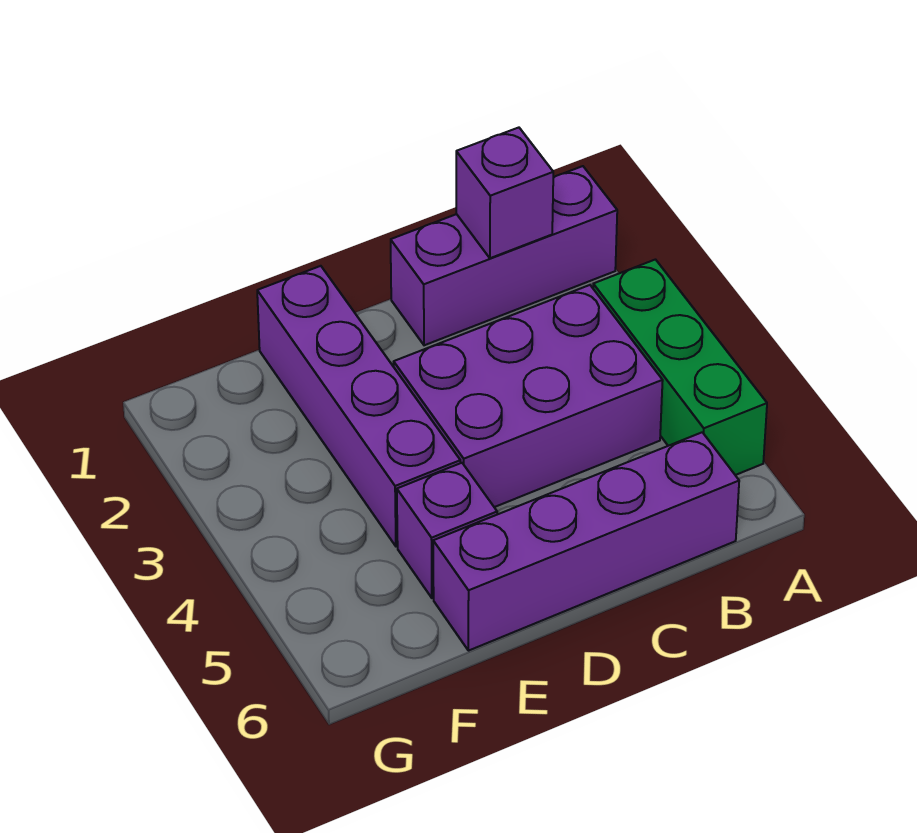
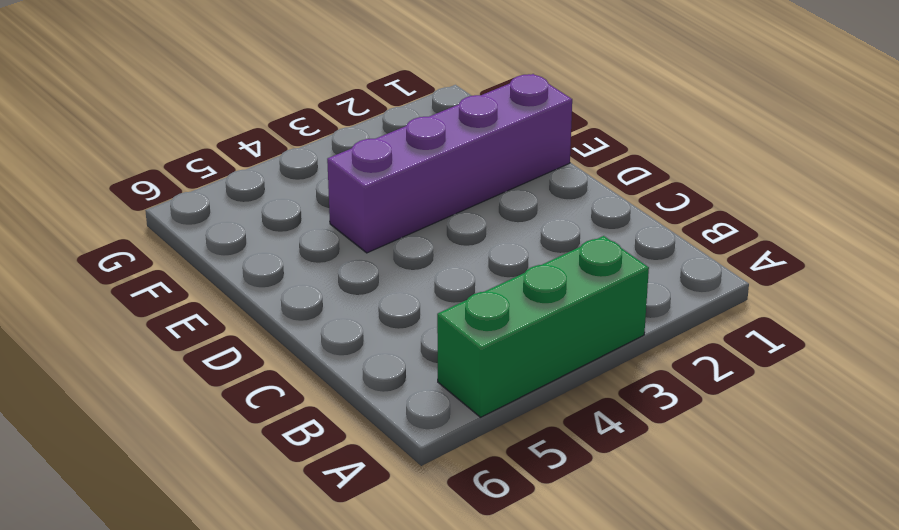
none -> purple brick A1:C1 level 1
none -> purple brick B3:D4 level 1

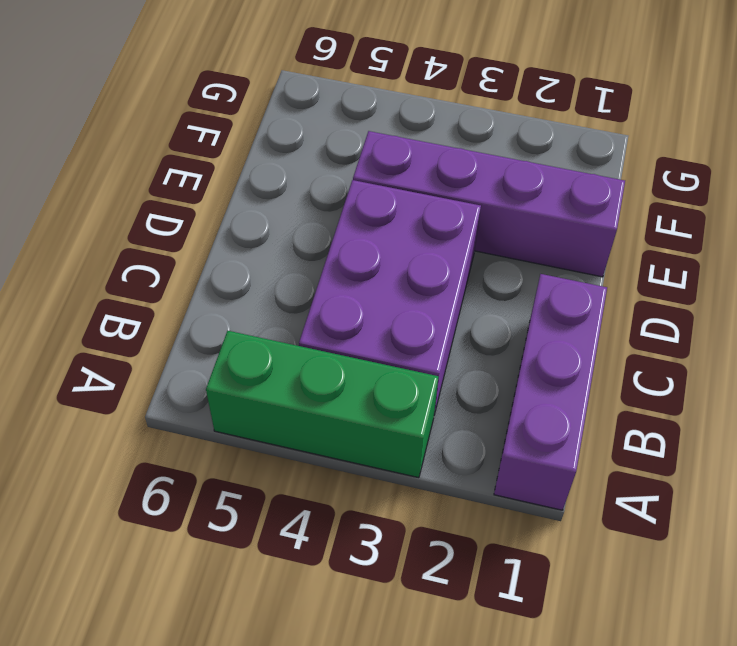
none -> purple brick B6:E6 level 1
none -> purple brick E5 level 1

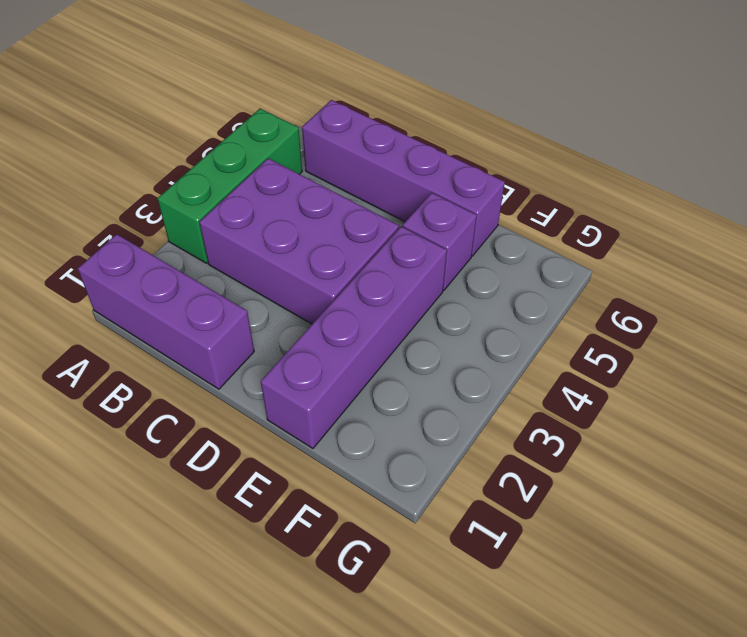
none -> purple brick B1 level 2

